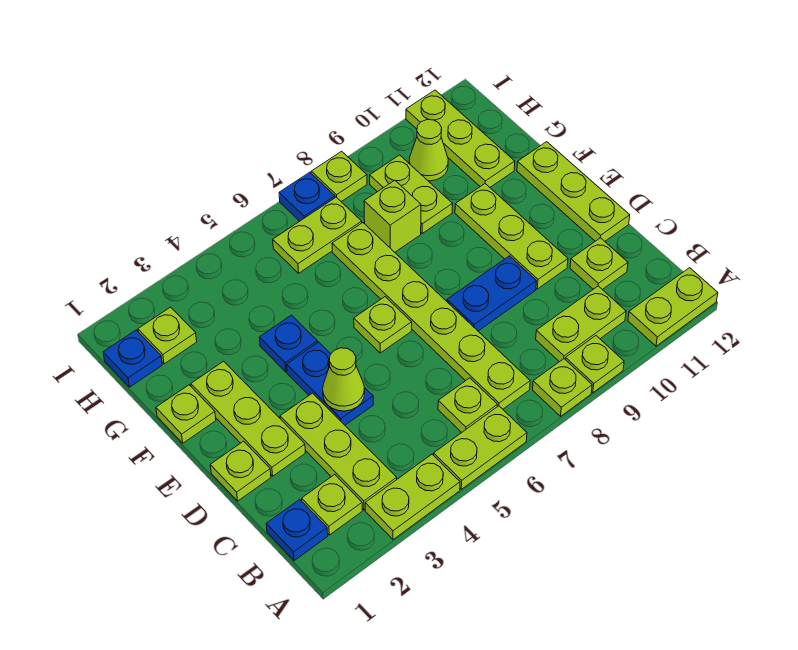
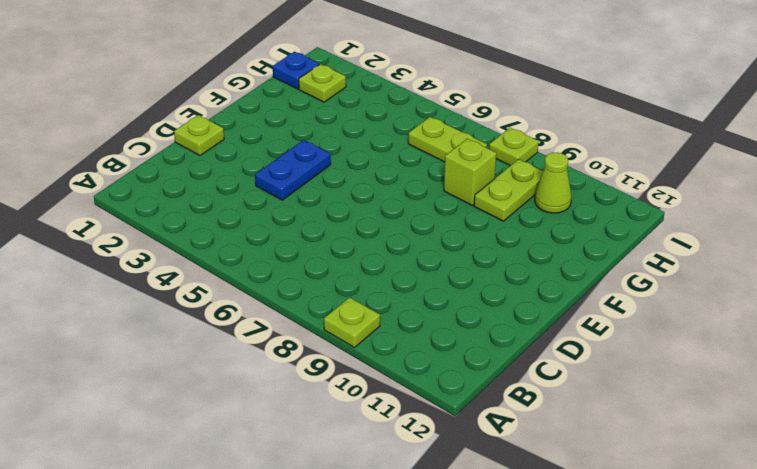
none -> lime plate A3:A4 level 1
none -> lime plate A5:A6 level 1
none -> lime plate A8 level 1
none -> lime plate A11:A12 level 1

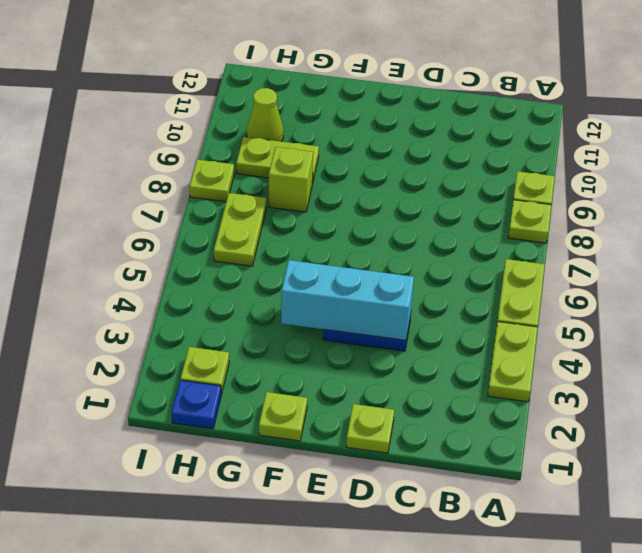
cyan brick D4:F4 level 2 -> lime cone D4 level 2
none -> lime plate A11:A12 level 1
none -> blue plate B1 level 1
none -> lime plate B2 level 1
none -> lime plate B3:D3 level 1

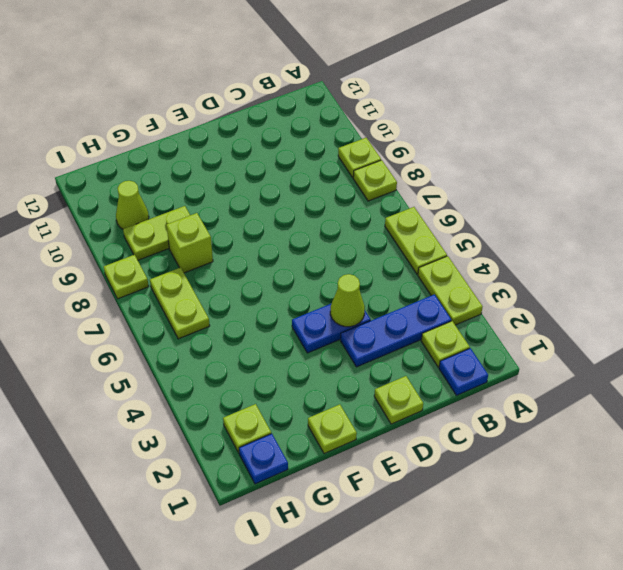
blue plate B3:D3 level 1 -> lime plate B3:D3 level 1
none -> lime plate A11:A12 level 1
none -> lime plate B6 level 1
none -> lime plate B7:G7 level 1
none -> lime plate B9:B10 level 1

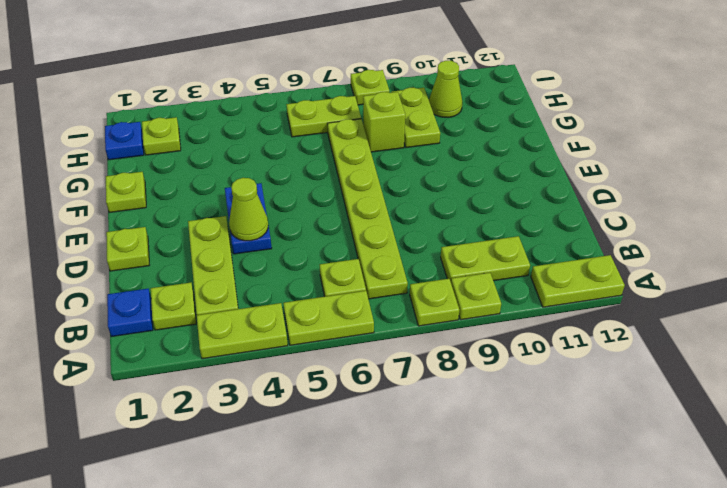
none -> lime plate C11 level 1
none -> lime plate D2:F2 level 1
none -> blue plate D8:D9 level 1
none -> lime plate D10:F10 level 1

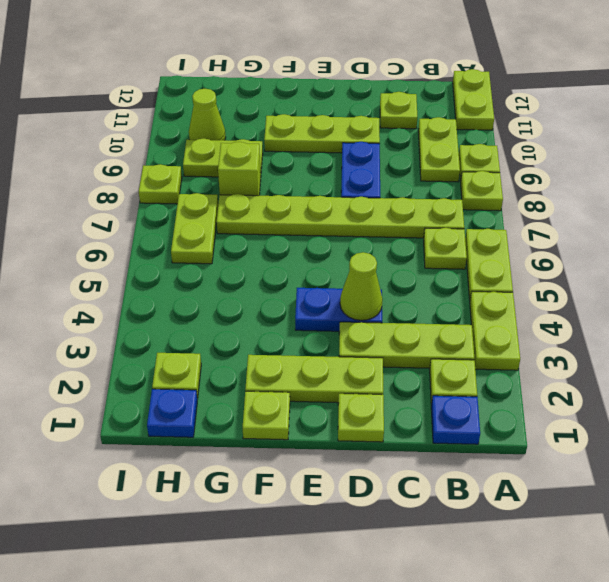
none -> lime plate D12:F12 level 1
none -> lime plate E6 level 1
none -> blue plate F4 level 1
none -> lime plate G11:I11 level 1

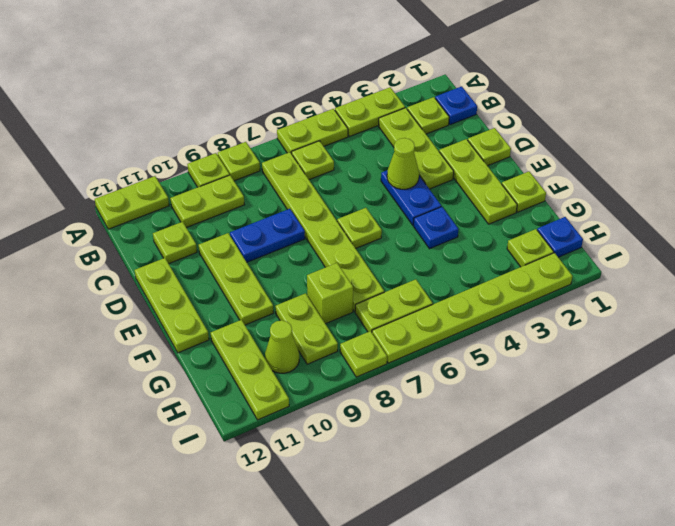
lime plate I2:I7 level 1 -> blue plate I7 level 1

